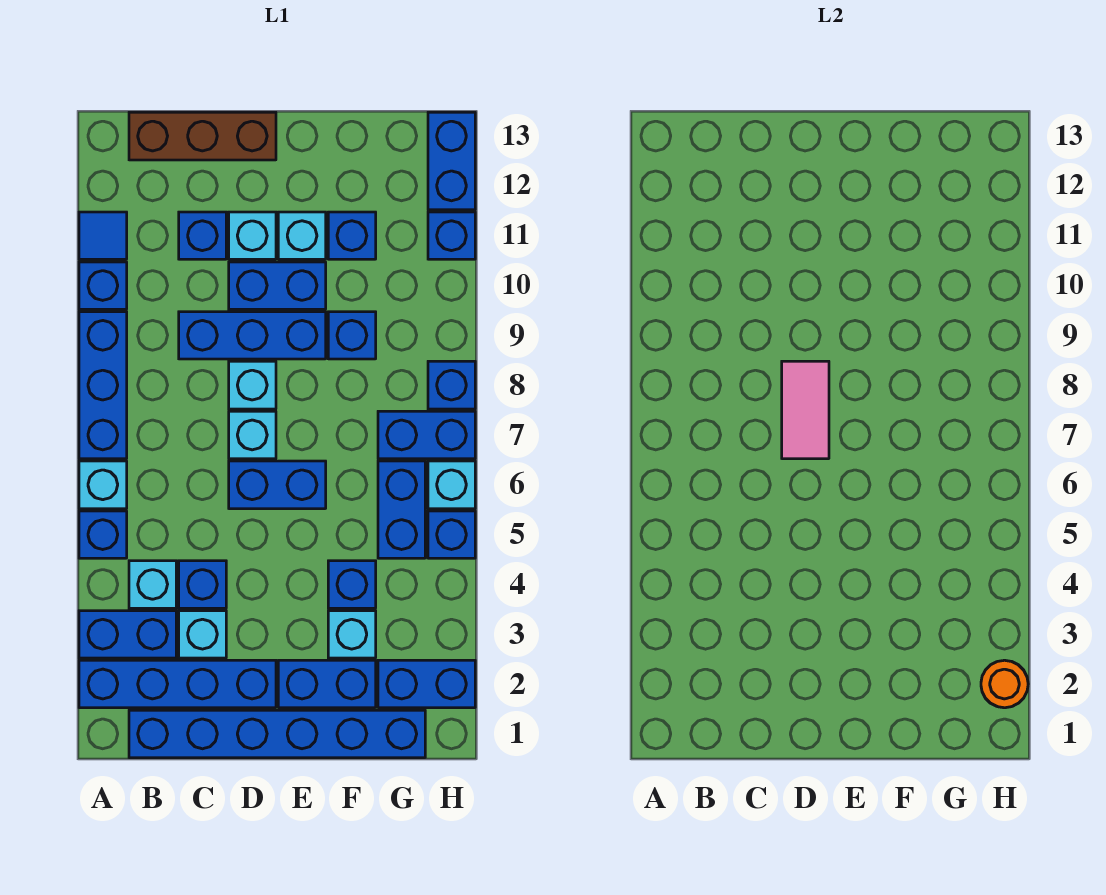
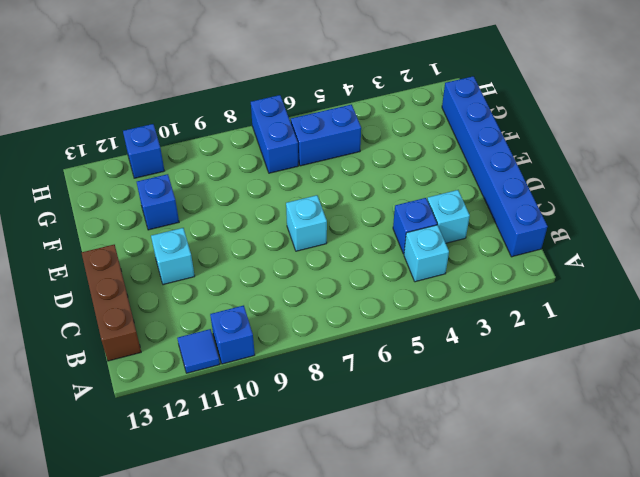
none -> blue brick A2:D2 level 1
none -> blue brick A3:B3 level 1
none -> blue brick A5 level 1
none -> cyan brick A6 level 1

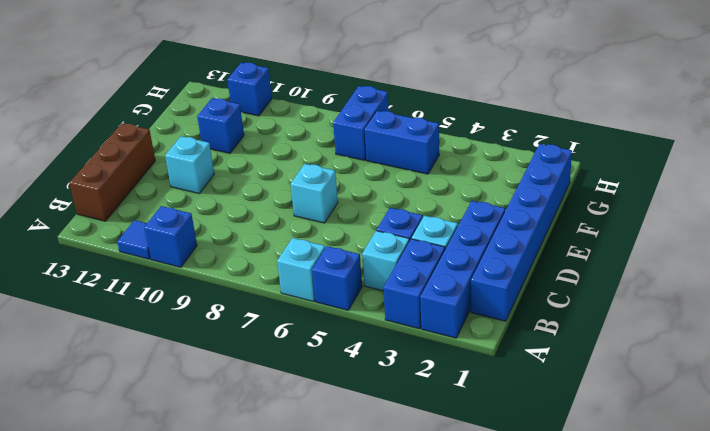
none -> blue brick A7:A9 level 1
none -> blue brick C9:E9 level 1
none -> blue brick C11 level 1
none -> blue brick D6:E6 level 1

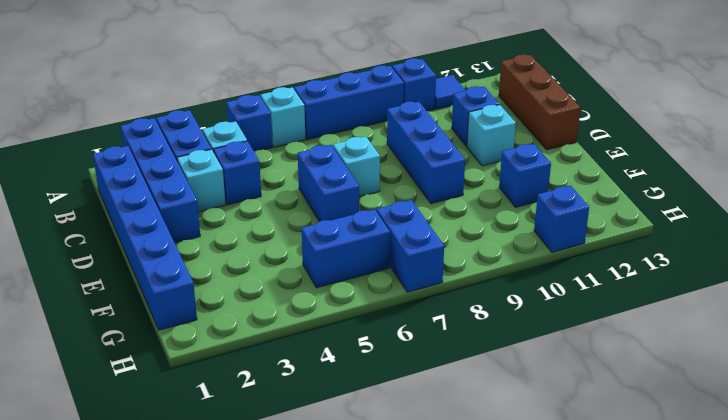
none -> cyan brick D8 level 1
none -> blue brick D10:E10 level 1
none -> blue brick E2:F2 level 1
none -> cyan brick E11 level 1

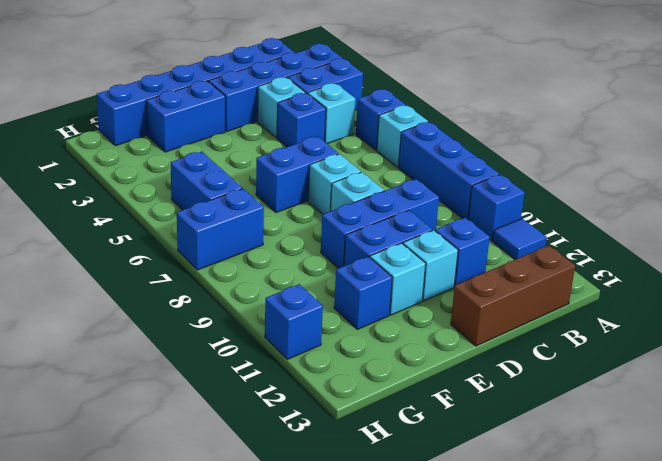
none -> cyan brick F3 level 1
none -> blue brick F4 level 1
none -> blue brick F9 level 1
none -> blue brick G2:H2 level 1

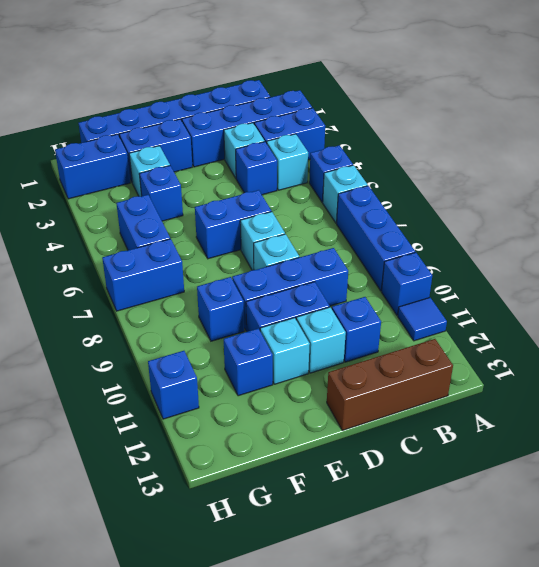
none -> blue brick H5 level 1
none -> cyan brick H6 level 1
none -> blue brick H8 level 1
none -> blue brick H12:H13 level 1

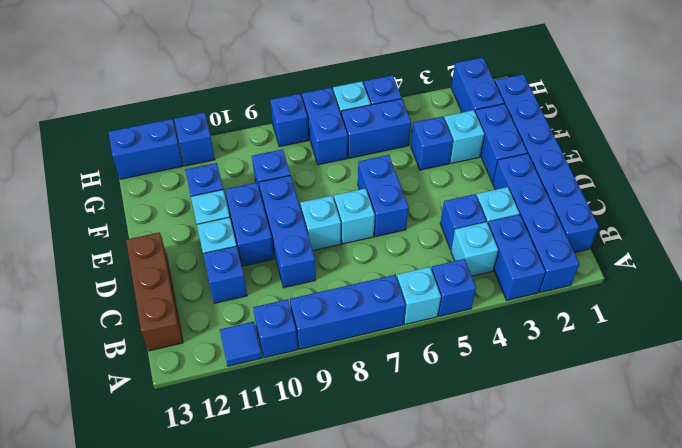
none -> pink tile D7:D8 level 2
none -> orange round brick H2 level 2

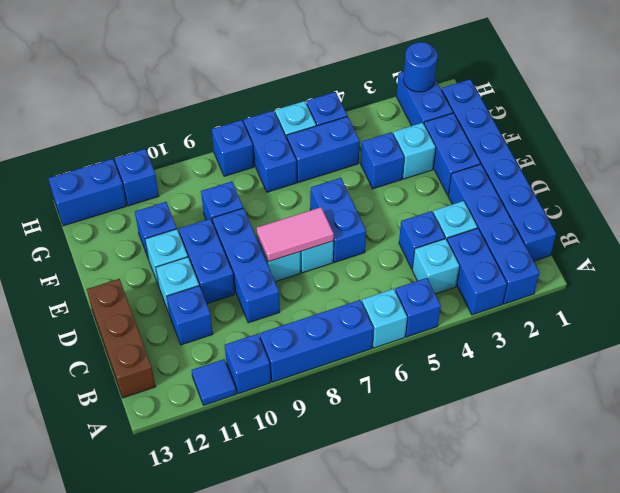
blue round brick H2 level 2 -> orange round brick H2 level 2

